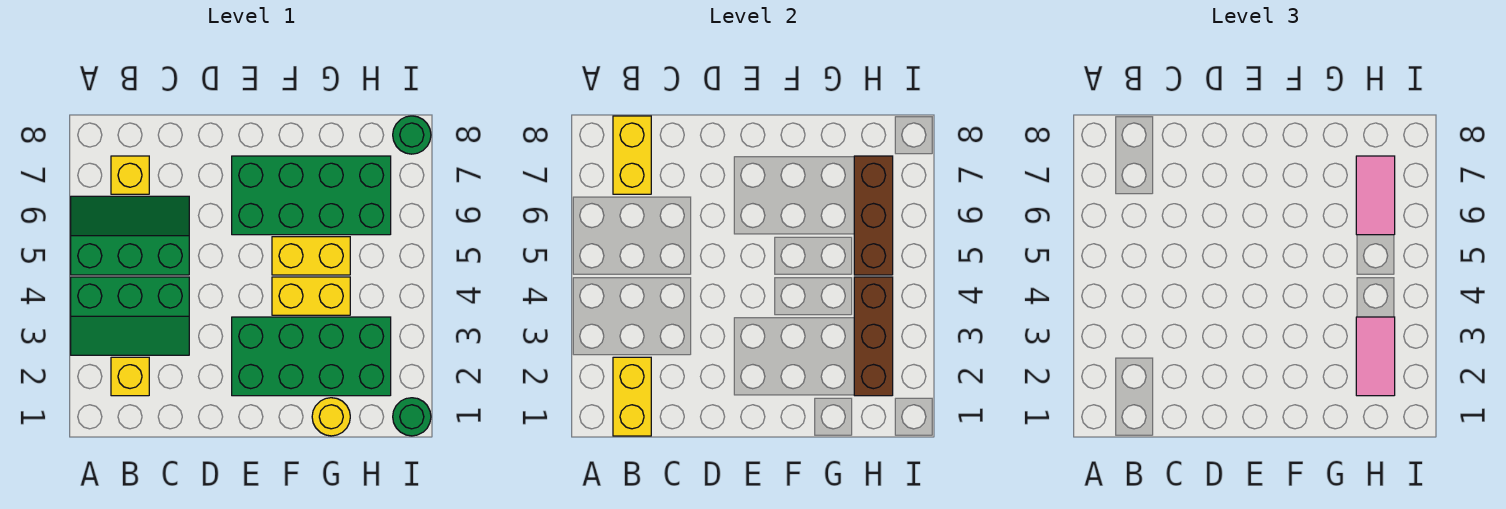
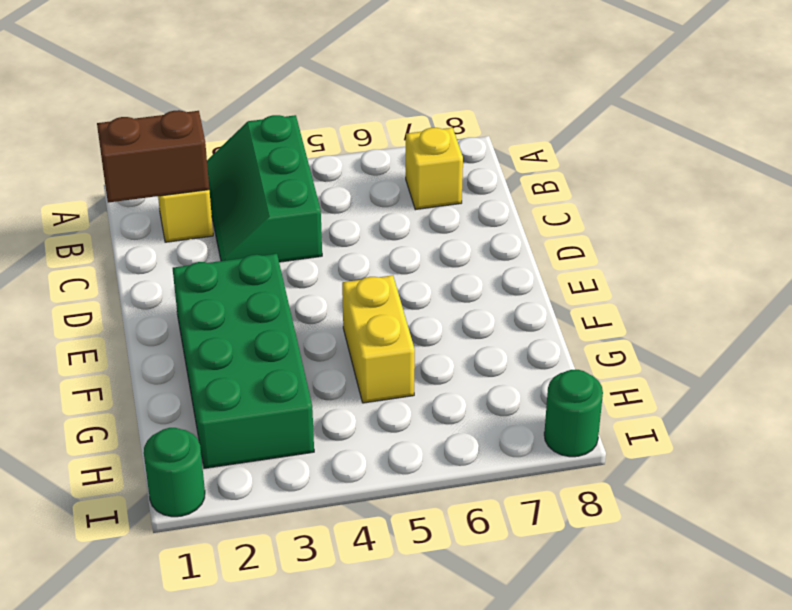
brown brick B1:B2 level 2 -> yellow brick B1:B2 level 2
none -> green slope A5:C6 level 1 top 5
none -> green brick E6:H7 level 1
none -> yellow brick F4:G4 level 1

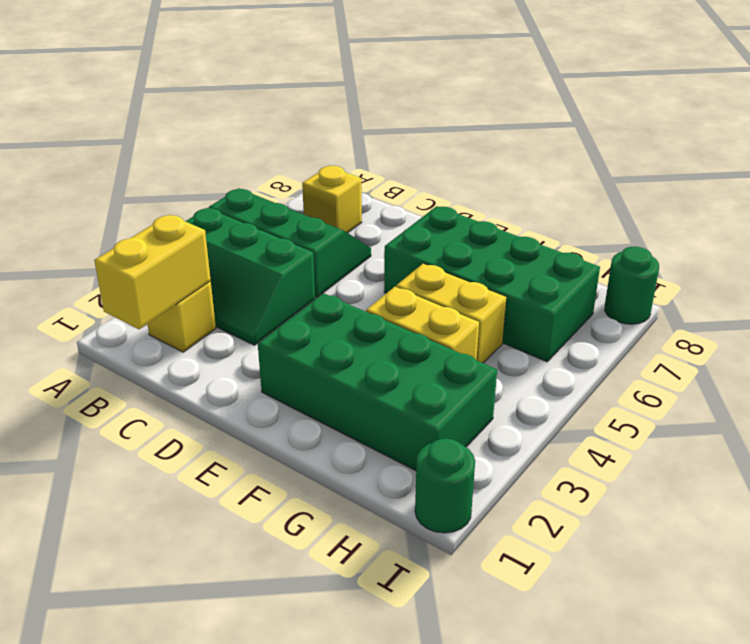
none -> yellow round brick G1 level 1
none -> yellow brick B7:B8 level 2
none -> brown brick H2:H4 level 2

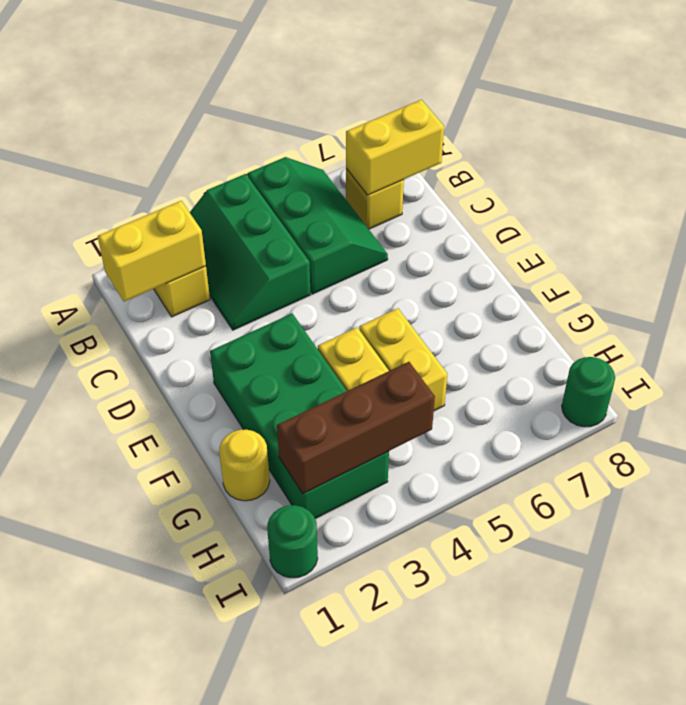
none -> green brick E6:H7 level 1
none -> brown brick H5:H7 level 2
none -> pink tile H2:H3 level 3

